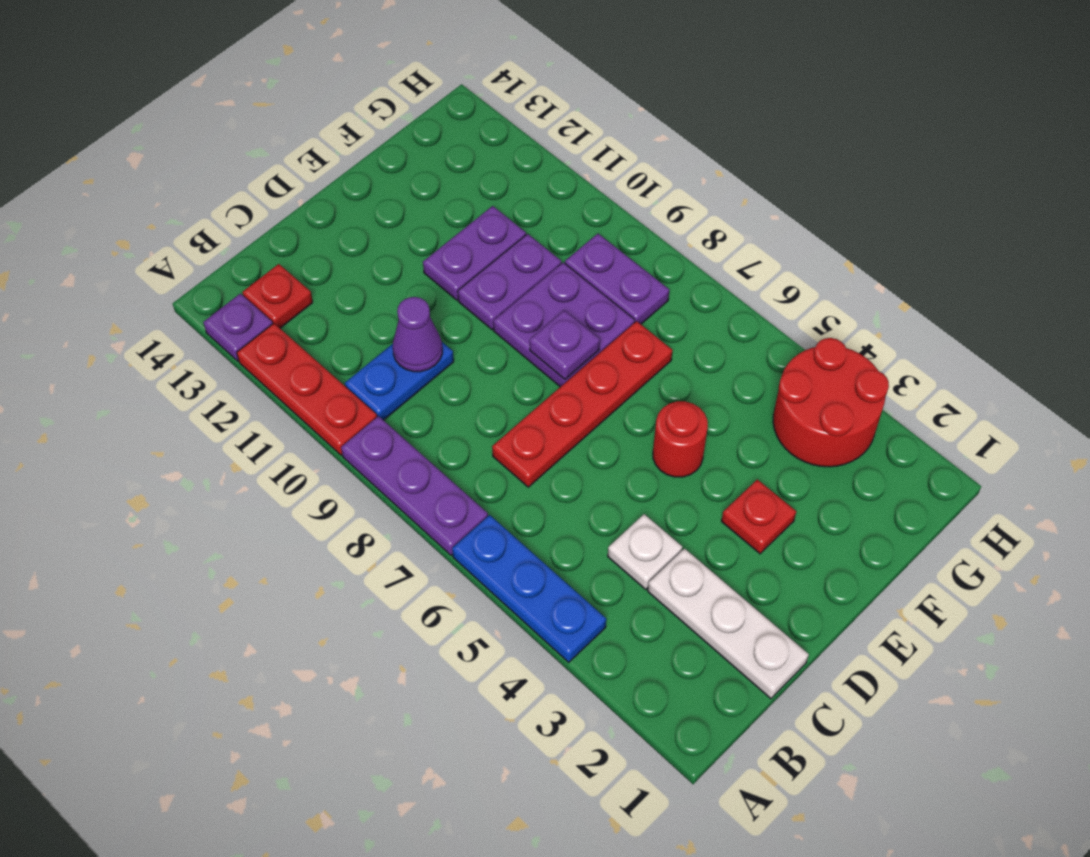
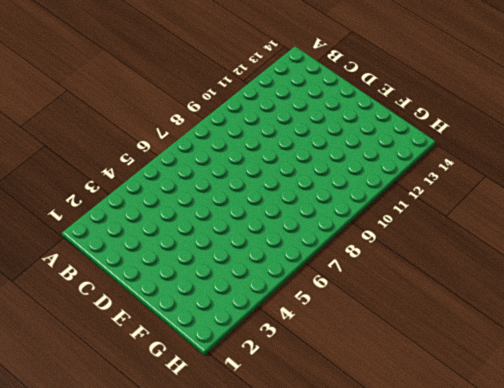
none -> blue plate A4:A6 level 1
none -> purple plate A7:A9 level 1
none -> red plate A10:A12 level 1

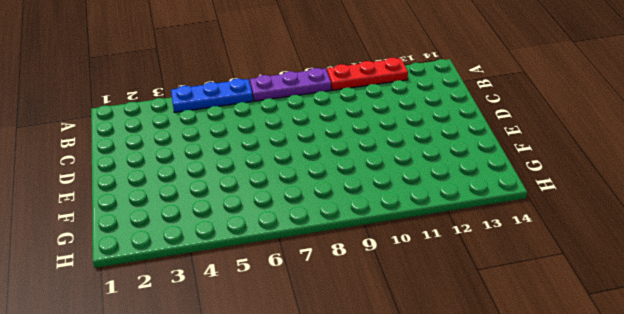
none -> purple plate A13 level 1
none -> blue plate B10:C10 level 1
none -> red plate B13 level 1

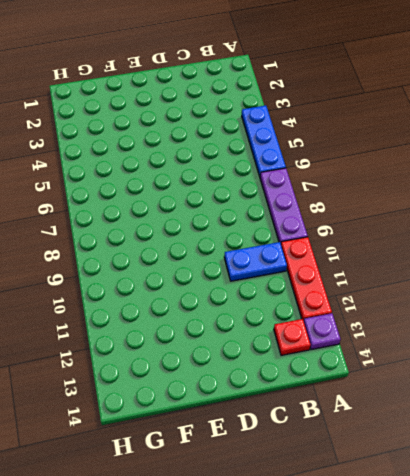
none -> white plate C1:C3 level 1
none -> white plate C4 level 1
none -> red plate C7:F7 level 1

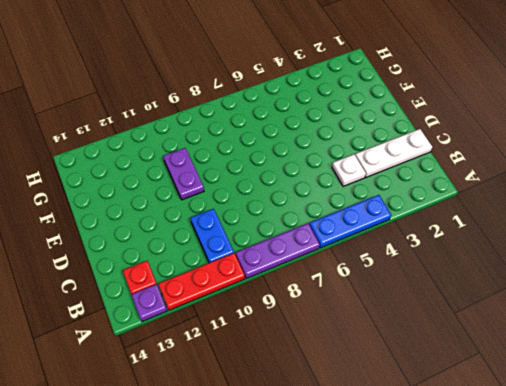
none -> red plate C7:F7 level 1
none -> red plate E3 level 1
none -> red round brick E5 level 1

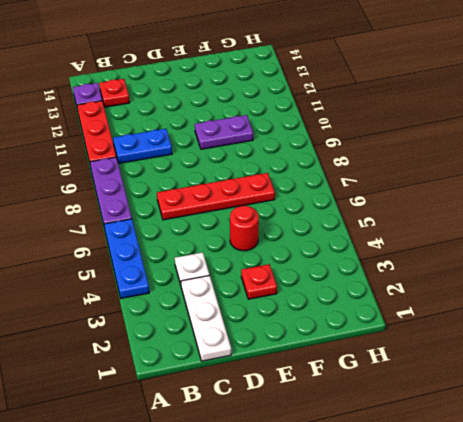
none -> purple plate E8:F9 level 1
none -> purple plate E11:F11 level 1
none -> red round brick G3:H4 level 1

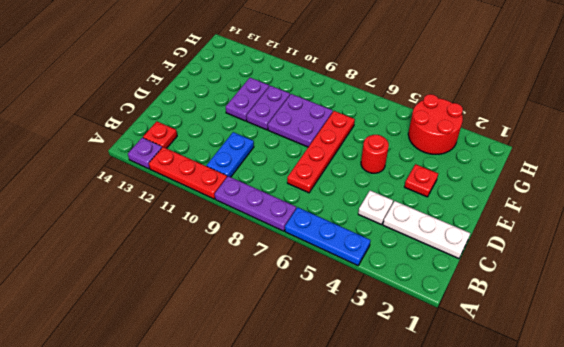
none -> purple plate G8:G9 level 1
none -> purple cone C10 level 2
none -> purple plate E8 level 2

